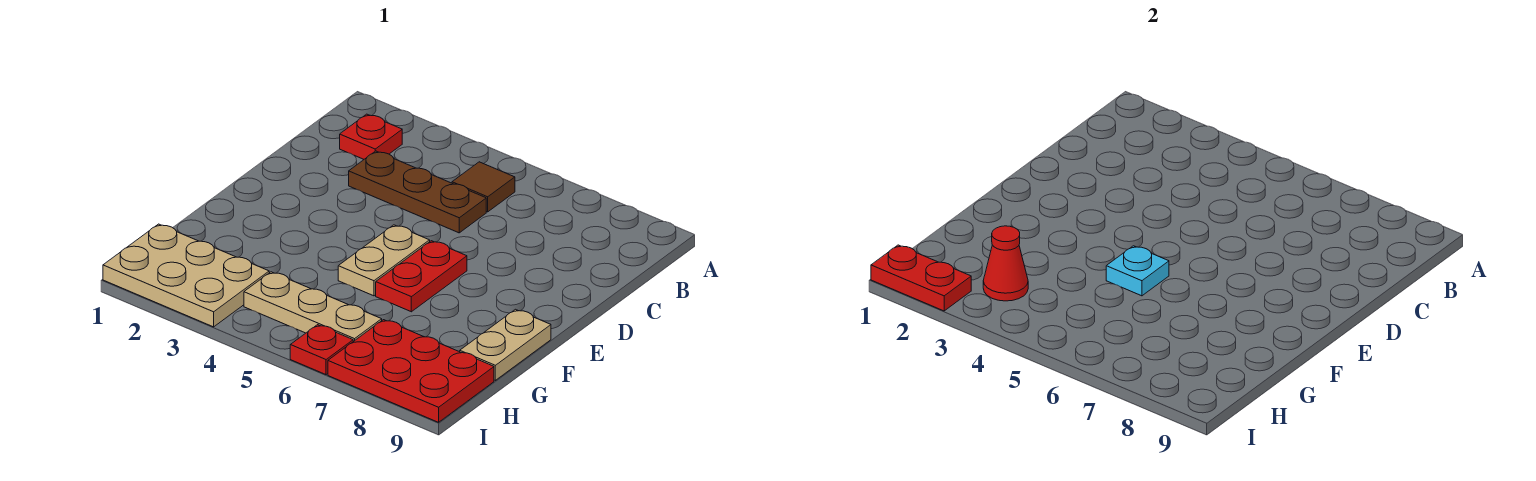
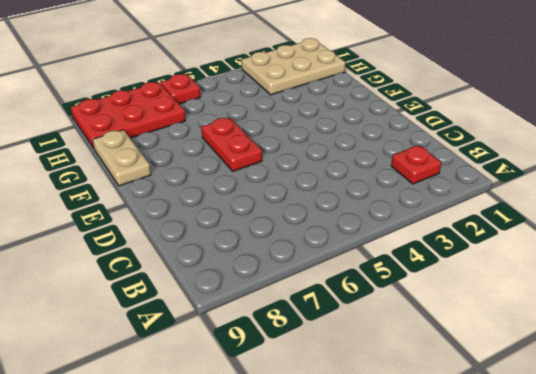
none -> brown tile B5 level 1
none -> brown plate C3:C5 level 1
none -> tan plate E5:F5 level 1

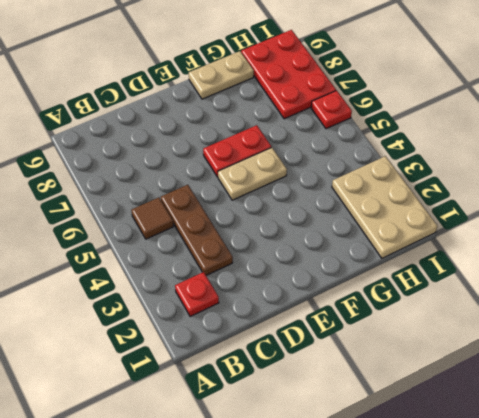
none -> tan plate H4:H6 level 1
none -> cyan plate F5 level 2
none -> red cone H3 level 2

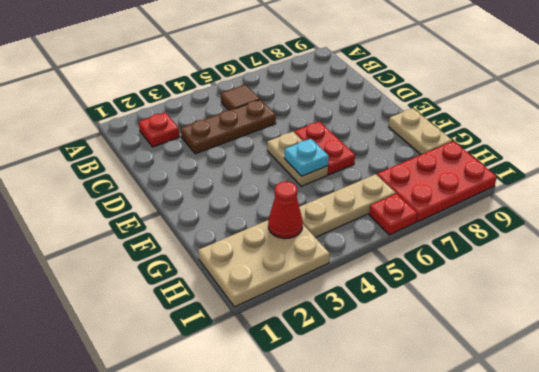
none -> red plate I1:I2 level 2

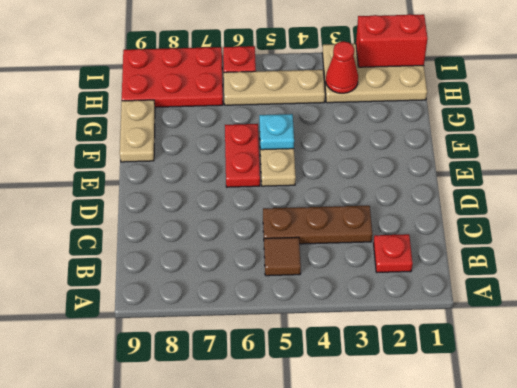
red brick I1:I2 level 2 -> red plate I1:I2 level 2

